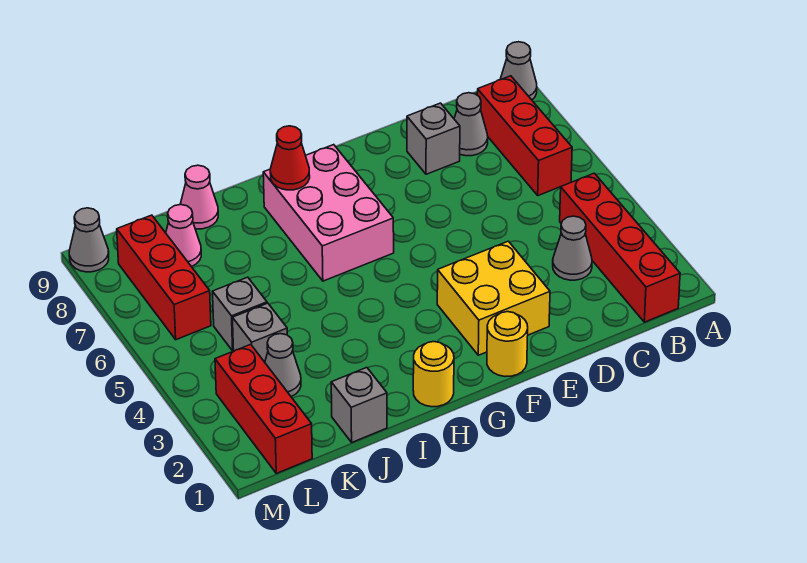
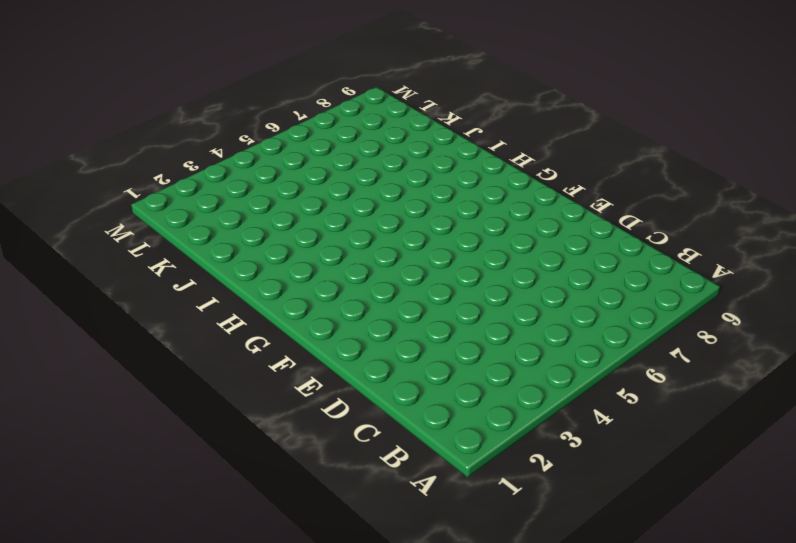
none -> grey cone A9 level 1
none -> red brick B1:B4 level 1
none -> red brick B6:B8 level 1

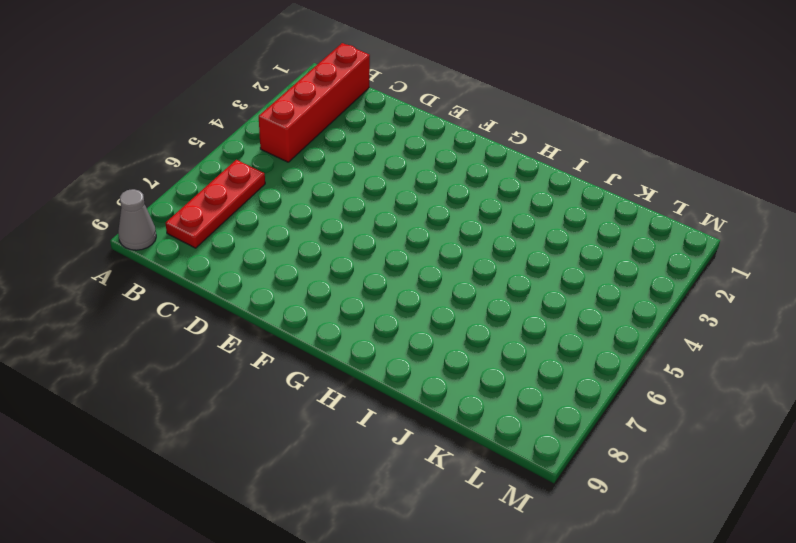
red plate B6:B8 level 1 -> red brick B6:B8 level 1
none -> grey cone C3 level 1
none -> grey cone C8 level 1
none -> grey brick D8 level 1

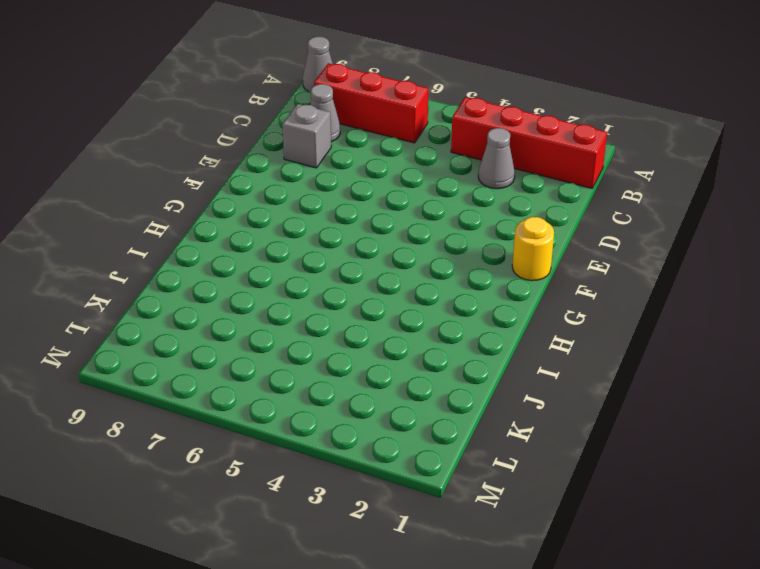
none -> yellow brick E2:F3 level 1
none -> pink brick G6:H8 level 1
none -> yellow round brick H1 level 1

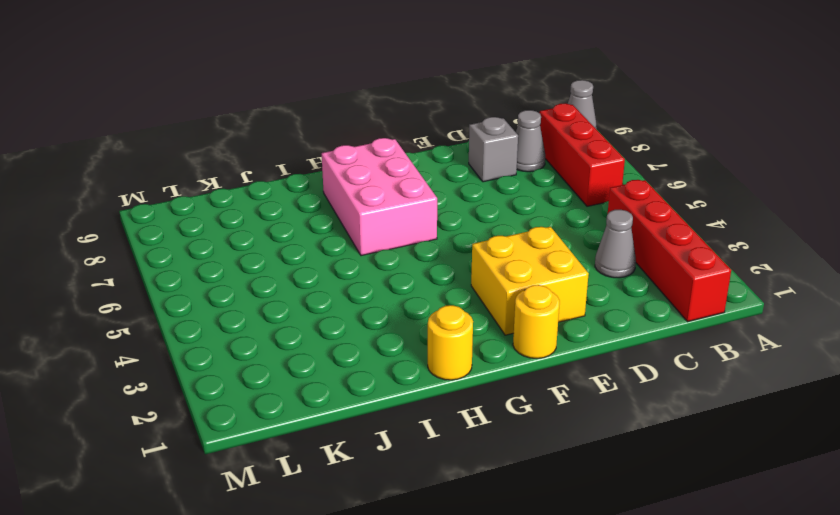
none -> grey brick J1 level 1
none -> pink cone J9 level 1
none -> grey cone K3 level 1

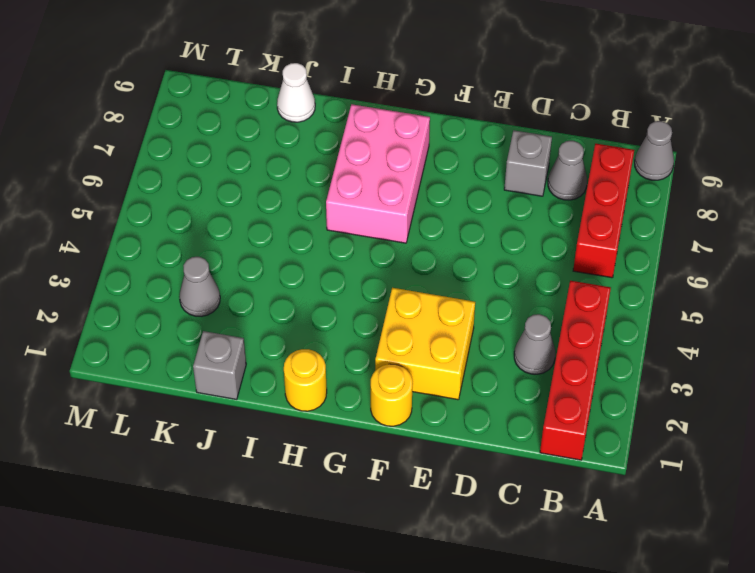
white cone J9 level 1 -> pink cone J9 level 1
none -> grey brick K4 level 1
none -> grey brick K5 level 1
none -> pink cone K8 level 1

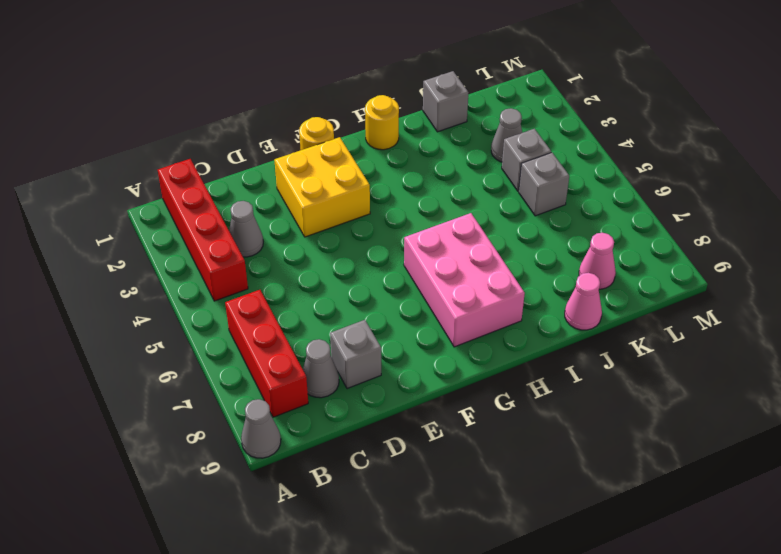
none -> red brick L1:L3 level 1
none -> red brick L6:L8 level 1
none -> grey cone M9 level 1

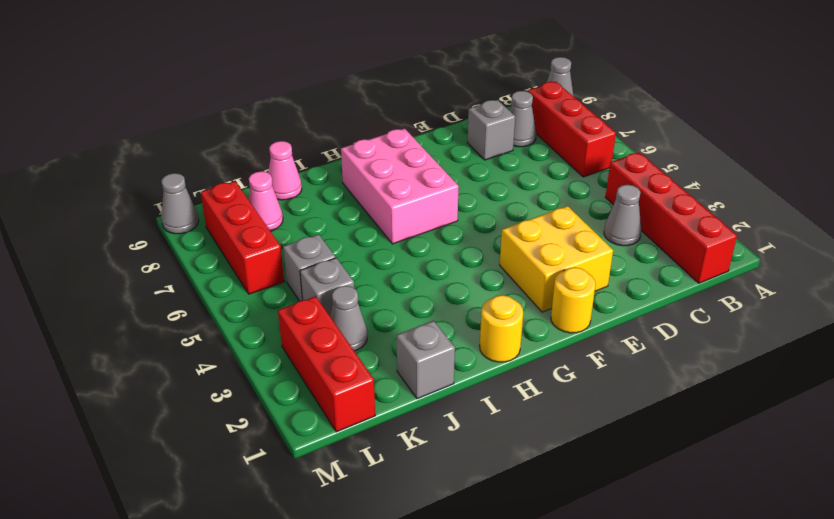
none -> red cone H8 level 2

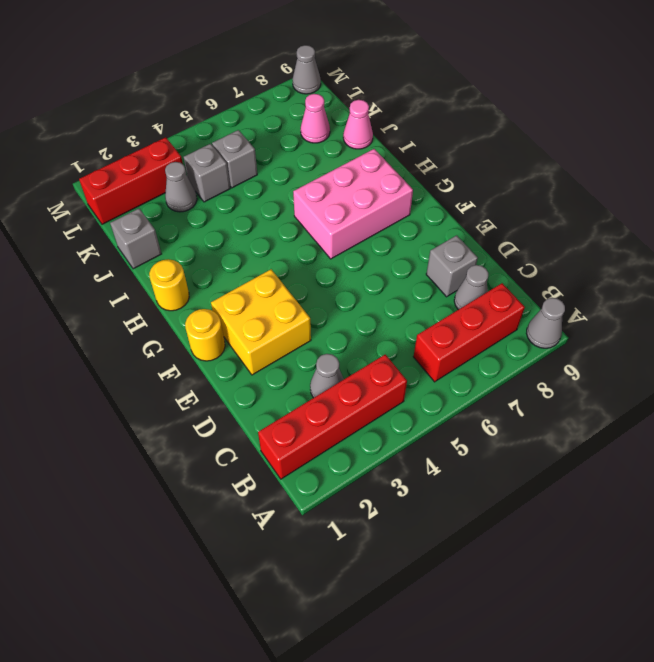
none -> red brick L6:L8 level 1
none -> red cone H8 level 2

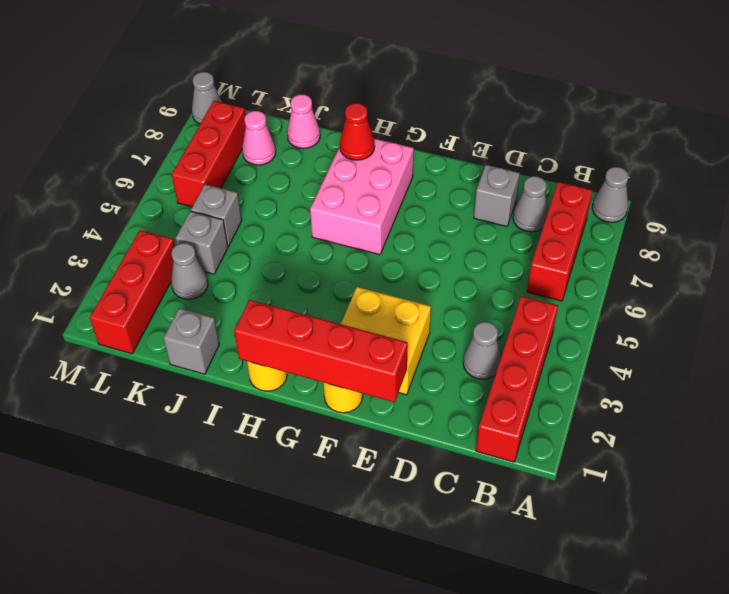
red brick E1:H1 level 2 -> none

